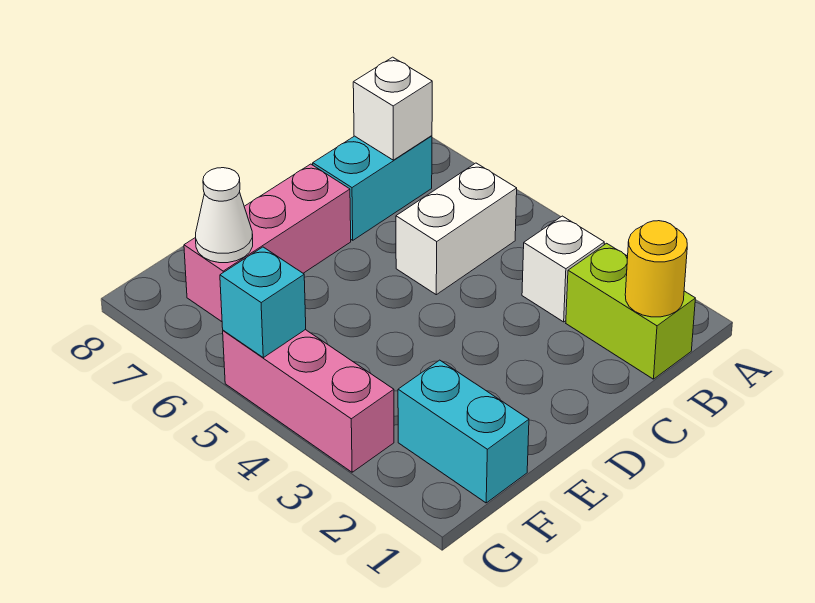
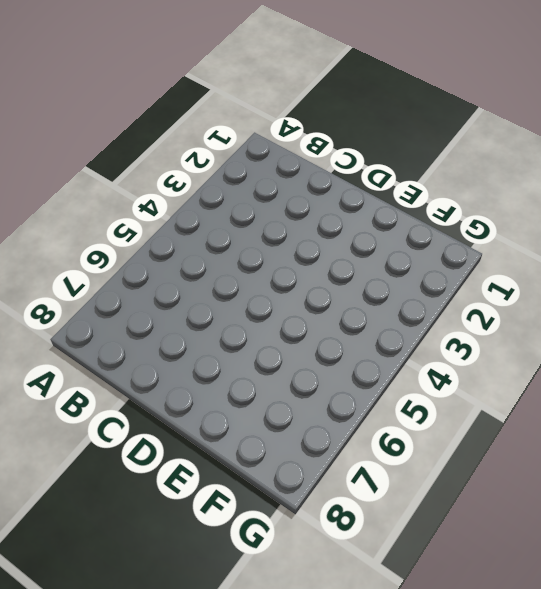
none -> lime brick B1:B2 level 1
none -> white brick B3 level 1

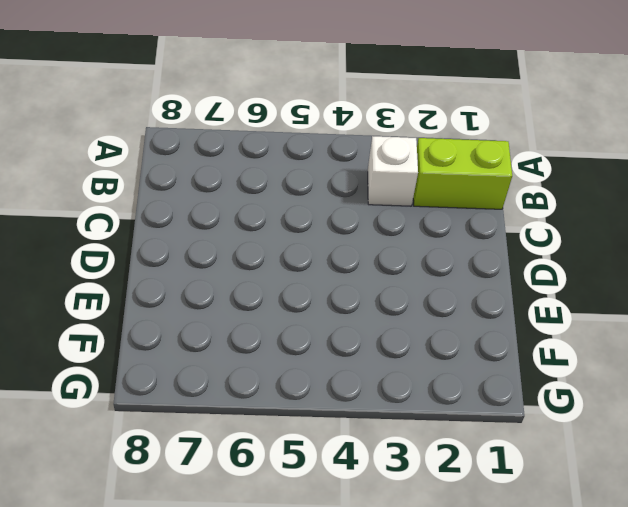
none -> white brick B5:C5 level 1
none -> cyan brick B7:C7 level 1

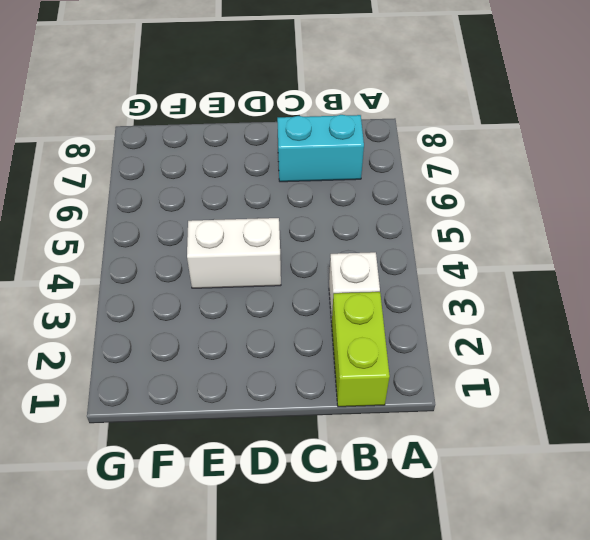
white brick D4:E4 level 1 -> white brick B5:C5 level 1
none -> pink brick D7:F7 level 1
none -> cyan brick F1:F2 level 1

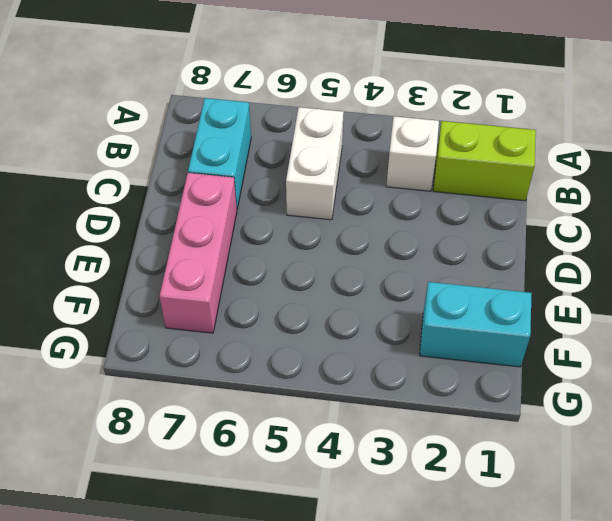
none -> pink brick G3:G5 level 1
none -> yellow round brick B1 level 2

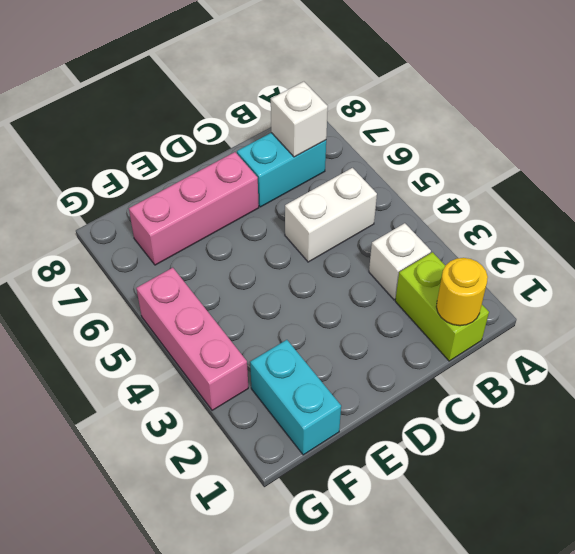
none -> white cone F7 level 2
none -> cyan brick G5 level 2

